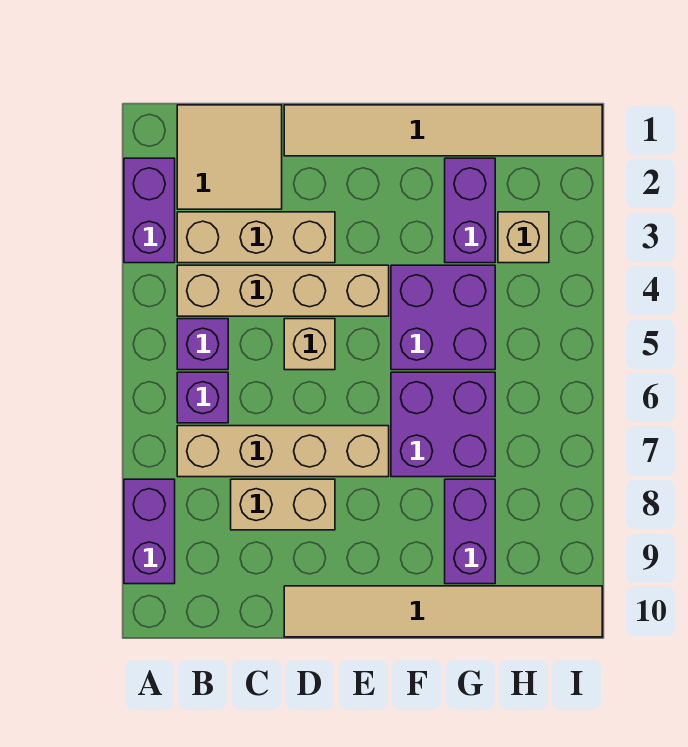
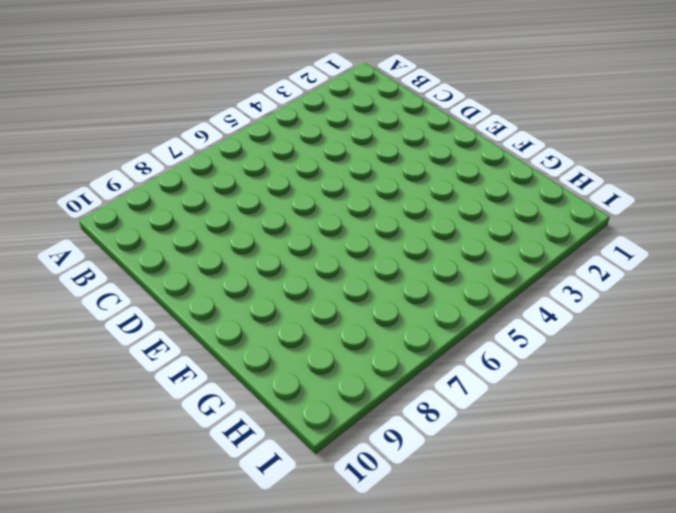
none -> purple brick A2:A3 level 1
none -> purple brick A8:A9 level 1
none -> tan tile B1:C2 level 1

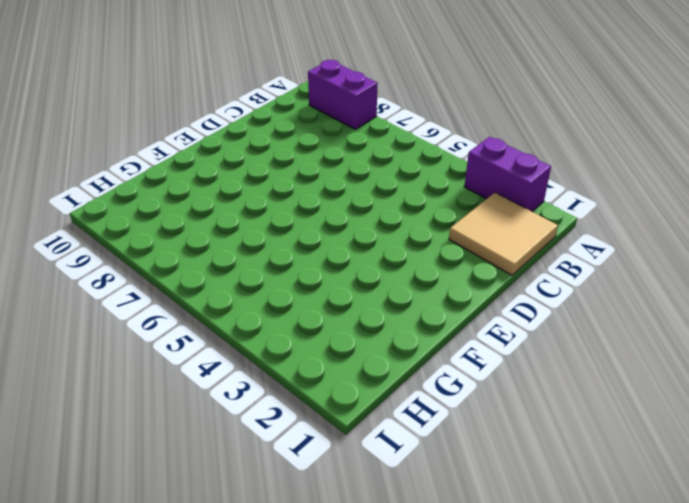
none -> tan brick B3:D3 level 1
none -> tan brick B4:E4 level 1
none -> purple brick B5 level 1

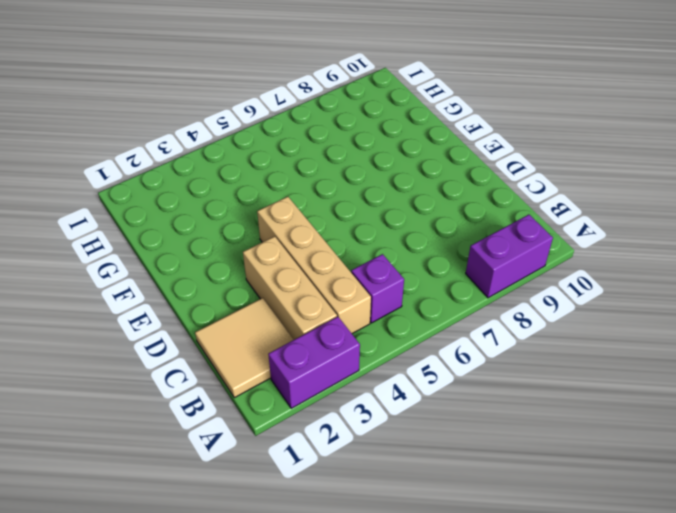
none -> purple brick B6 level 1
none -> tan brick B7:E7 level 1
none -> tan brick C8:D8 level 1

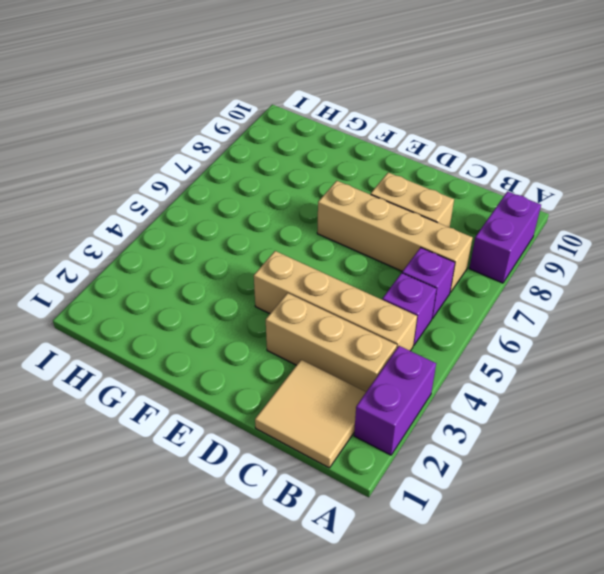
none -> tan tile D1:I1 level 1
none -> tan brick D5 level 1
none -> tan tile D10:I10 level 1

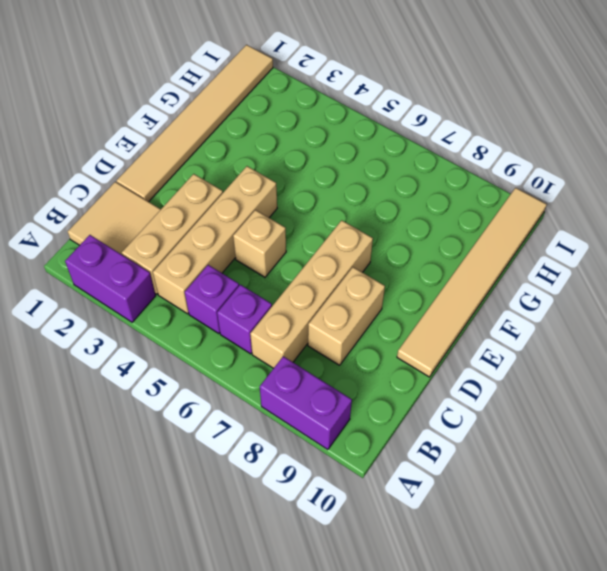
none -> purple brick F4:G5 level 1
none -> purple brick F6:G7 level 1
none -> purple brick G2:G3 level 1

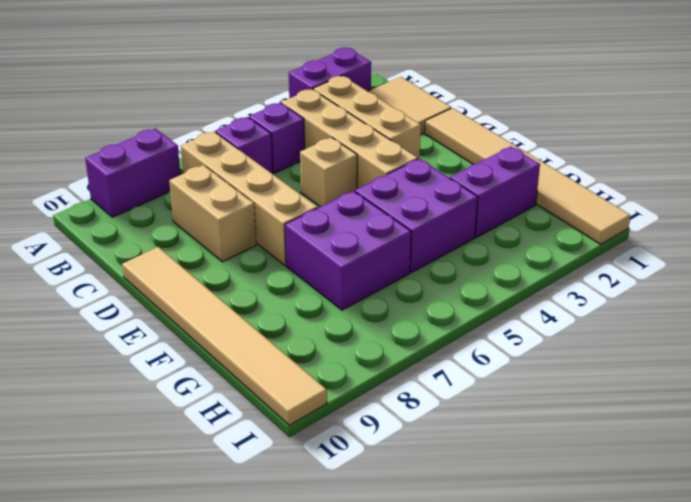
none -> purple brick G8:G9 level 1
none -> tan brick H3 level 1

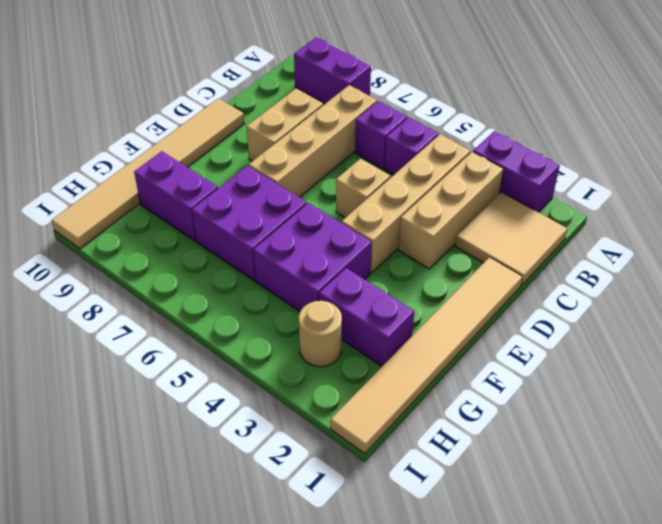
tan round brick H3 level 1 -> tan brick H3 level 1

